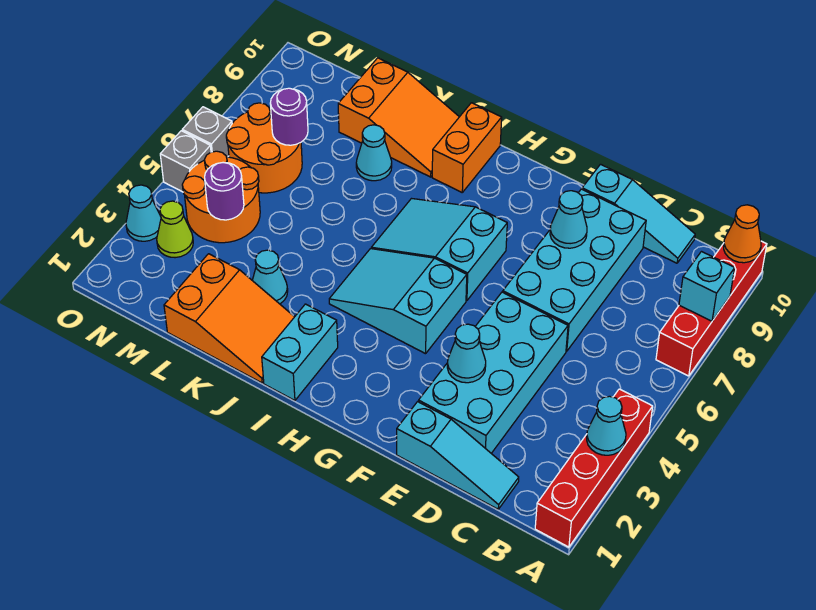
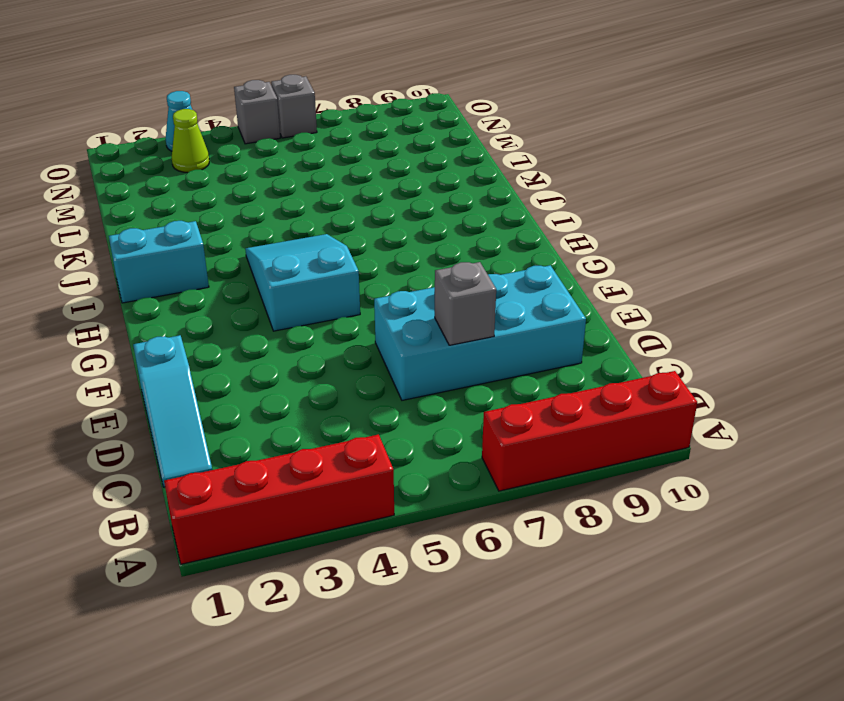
grey brick D7 level 2 -> none
none -> cyan slope C10:E10 level 1 top E
none -> cyan brick D2:E5 level 1
none -> cyan slope G6:I7 level 1 top G

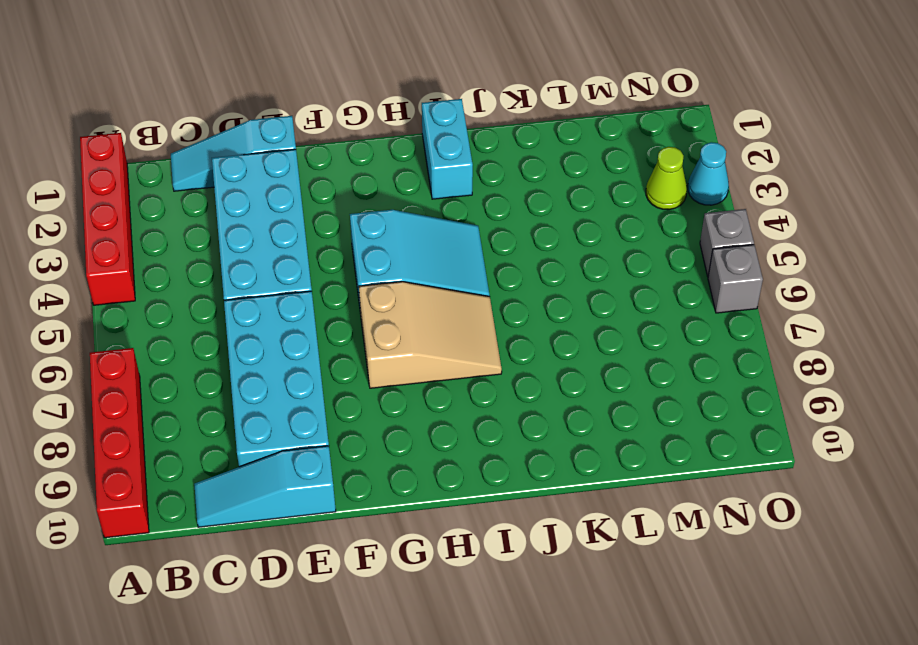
tan slope G6:I7 level 1 top G -> cyan slope G6:I7 level 1 top G
none -> orange brick I9:I10 level 1
none -> orange slope J1:L2 level 1 top L
none -> orange slope J9:L10 level 1 top L

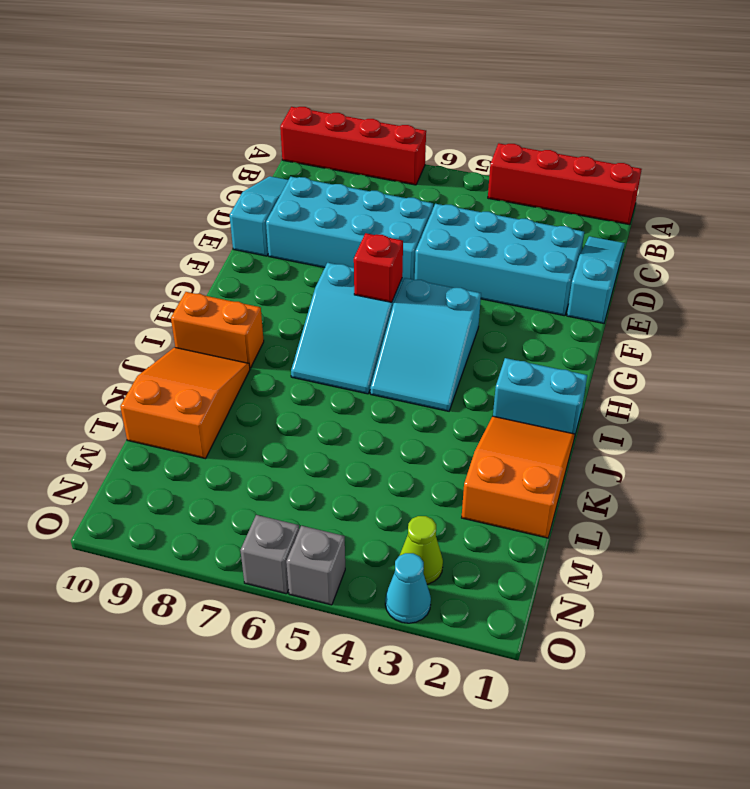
red brick G6 level 2 -> none
none -> cyan cone K3 level 1
none -> cyan cone K8 level 1
none -> orange round brick M4:N5 level 1

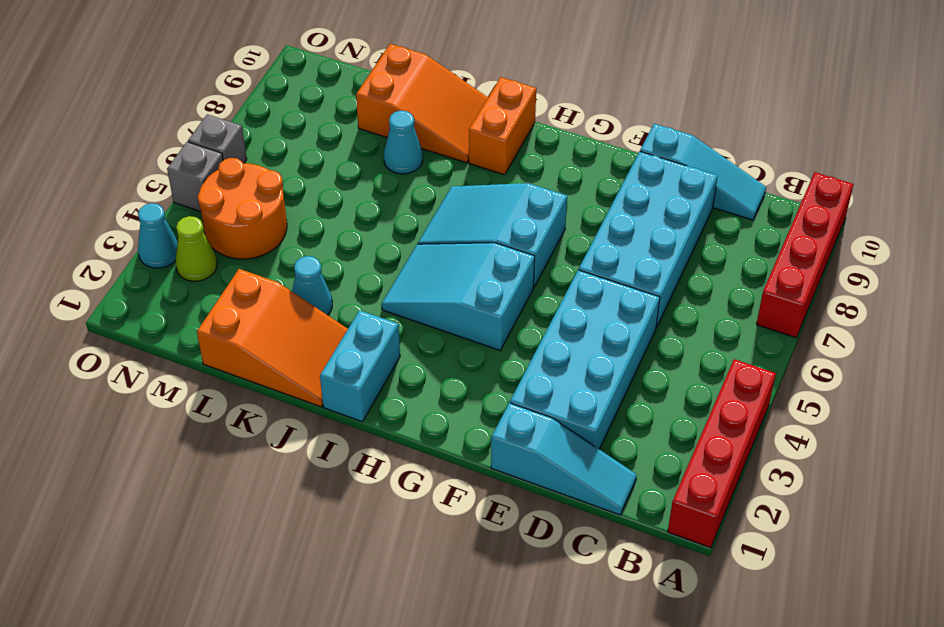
none -> orange round brick M6:N7 level 1
none -> cyan cone A3 level 2
none -> cyan brick A8 level 2

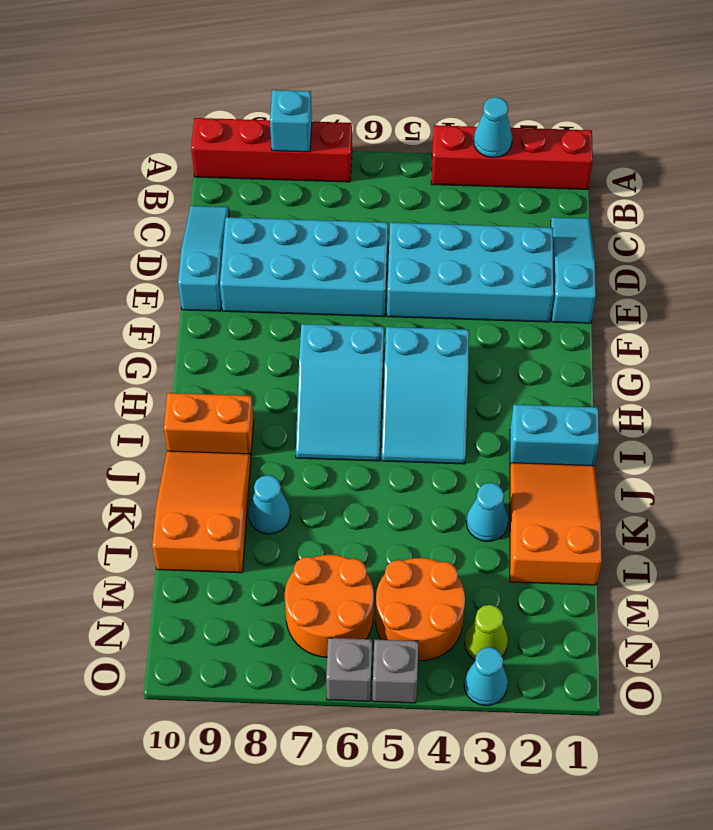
none -> orange cone A10 level 2
none -> cyan cone E3 level 2
none -> cyan cone E8 level 2

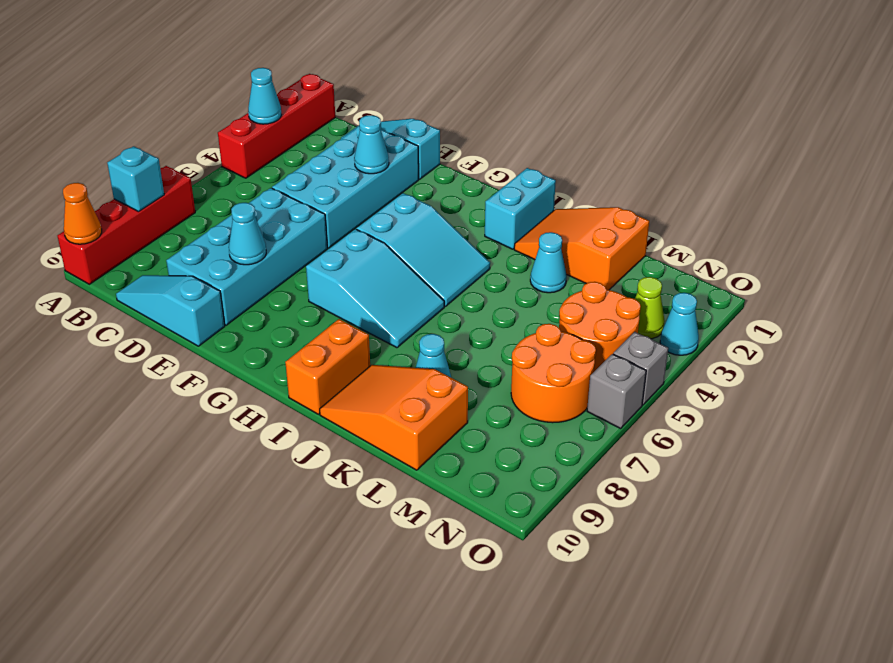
none -> purple round brick M4 level 2
none -> purple round brick M7 level 2

